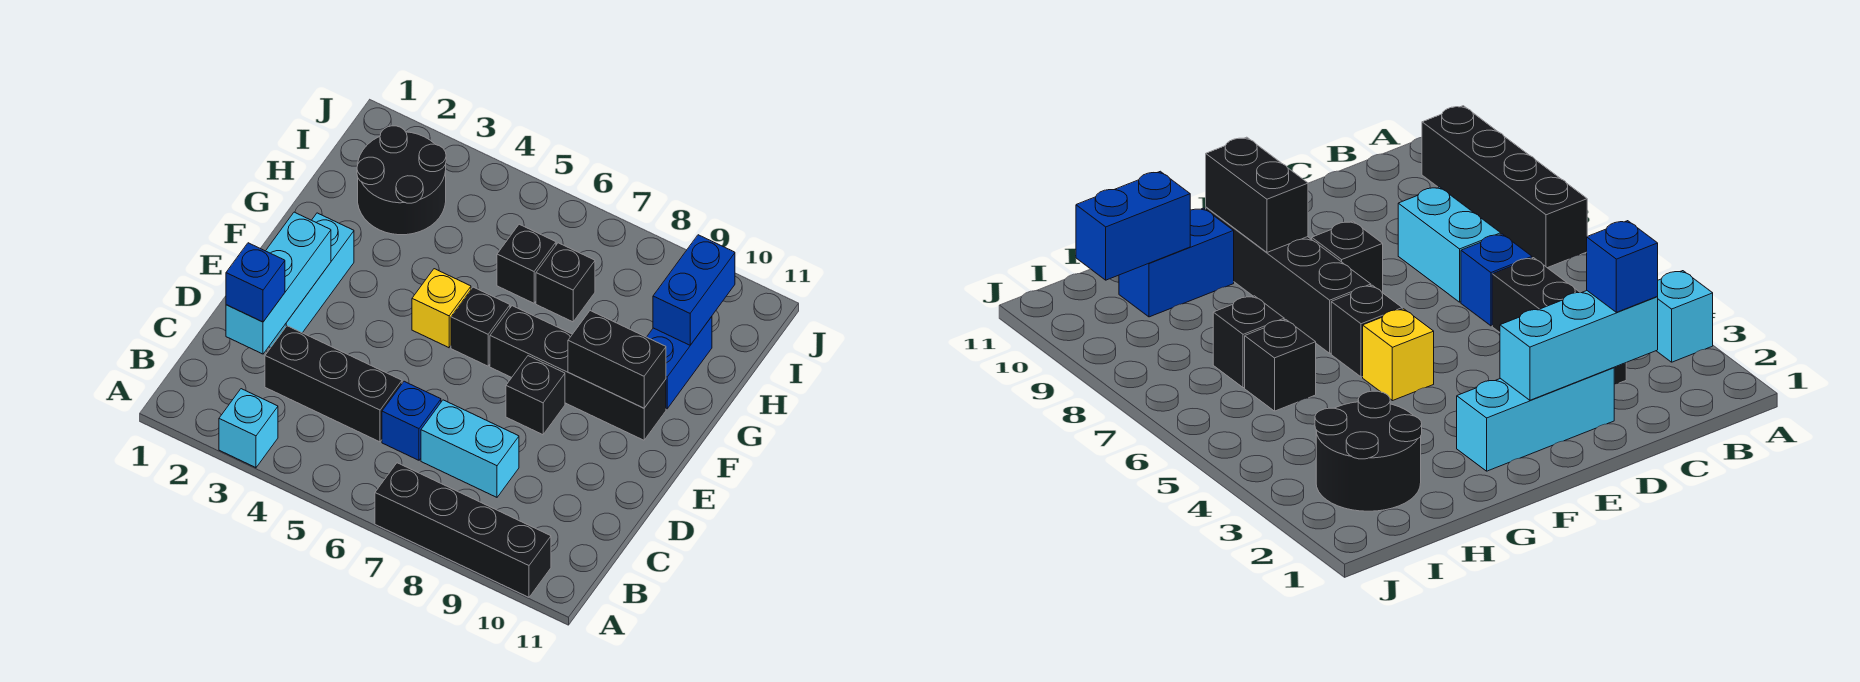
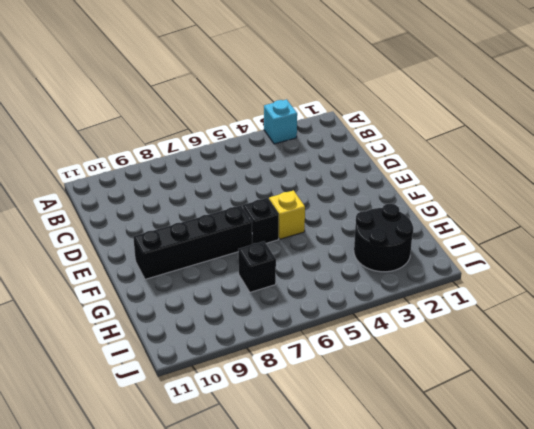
none -> black brick A7:A10 level 1
none -> black brick C3:C5 level 1
none -> blue brick C6 level 1

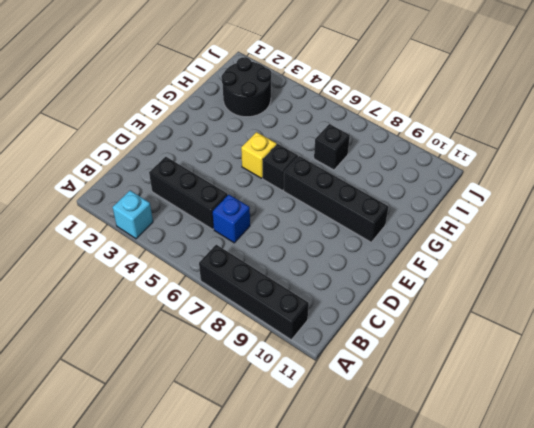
none -> cyan brick C7:C8 level 1
none -> cyan brick D2:F2 level 1
none -> black brick E8 level 1

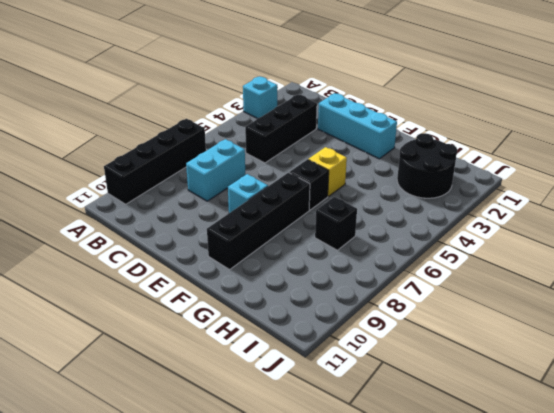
cyan brick E8 level 1 -> black brick E8 level 1
none -> blue brick C6 level 1
none -> blue brick G10:H10 level 1
none -> black brick H6 level 1

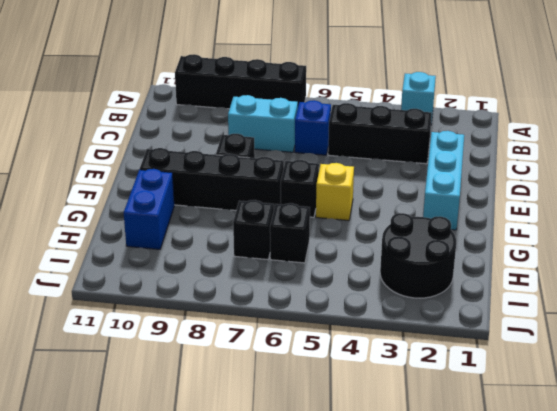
none -> cyan brick C2:E2 level 2
none -> black brick F9:F10 level 2
none -> blue brick H10:I10 level 2

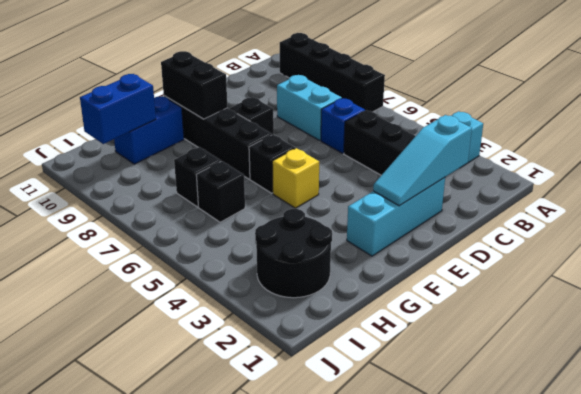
cyan slope C2:E2 level 2 top C -> cyan brick C2:E2 level 2
none -> blue brick C2 level 3

